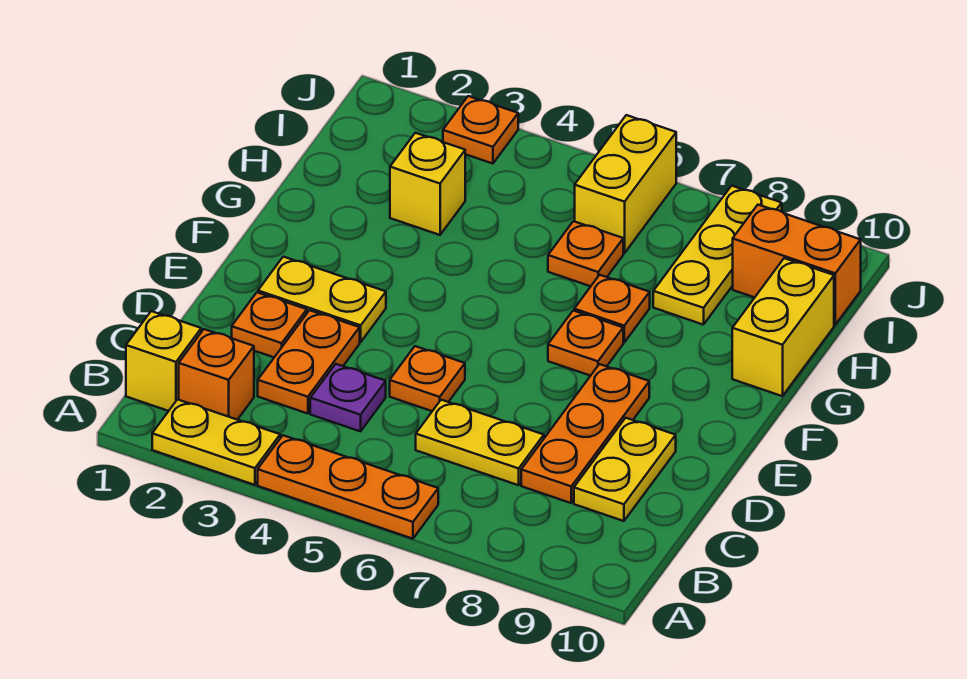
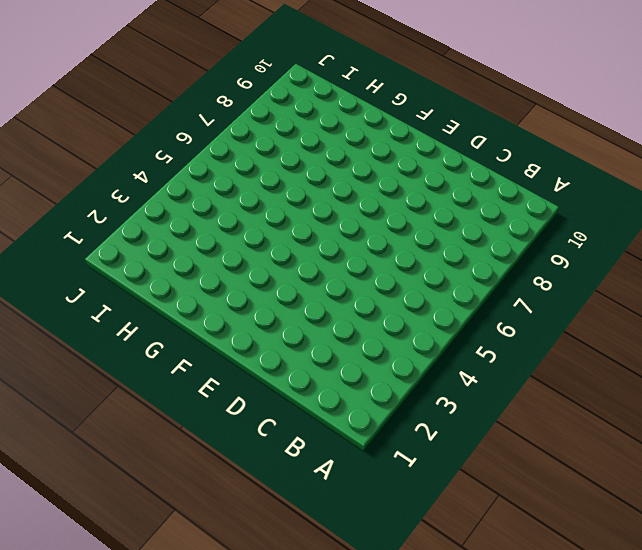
none -> yellow plate A2:A3 level 1
none -> orange plate A4:A6 level 1
none -> yellow brick B1 level 1

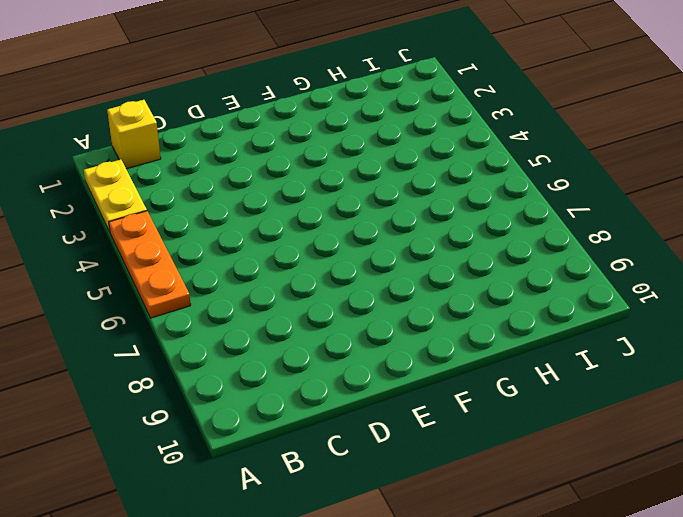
none -> orange brick B2 level 1
none -> orange plate C3:D3 level 1
none -> purple plate C4 level 1

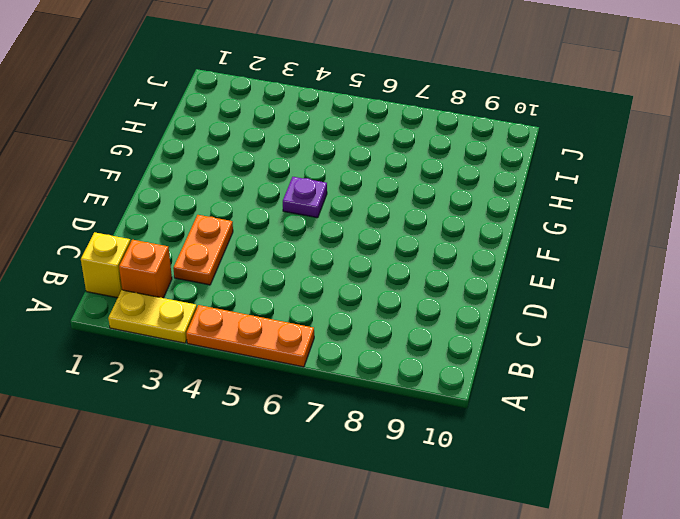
purple plate F5 level 1 -> purple plate C4 level 1
none -> yellow plate C6:C7 level 1
none -> orange plate C8:E8 level 1
none -> yellow plate C9:D9 level 1

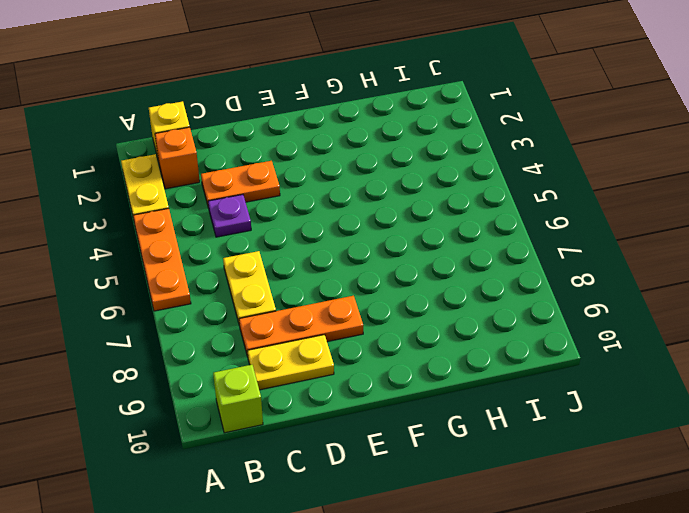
lime brick B10 level 1 -> none
none -> orange plate D2 level 1
none -> orange plate D5 level 1
none -> yellow plate E2:E3 level 1

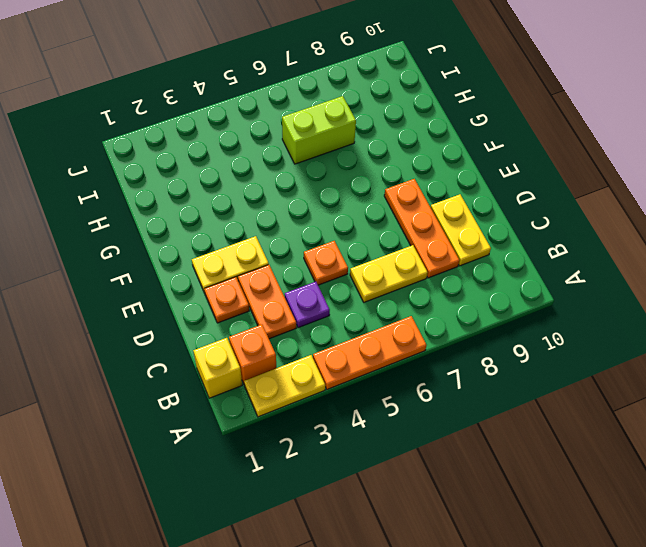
lime brick H6:H7 level 1 -> orange plate H6 level 1
none -> orange plate F7 level 1
none -> orange plate G7 level 1
none -> yellow brick G10:H10 level 1

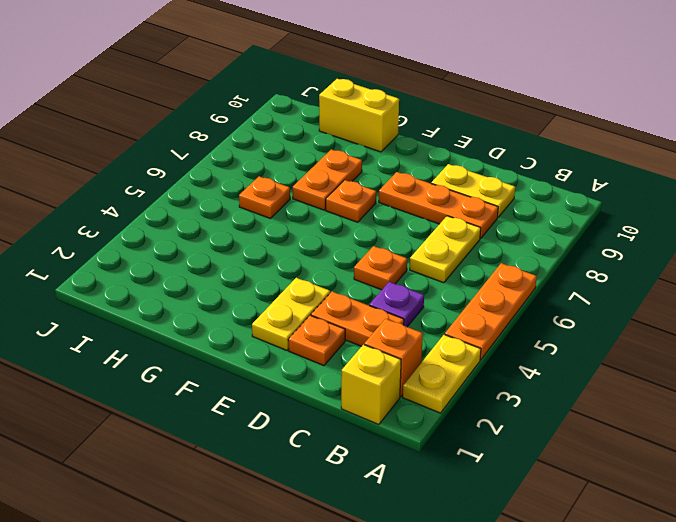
orange plate G7:G8 level 1 -> orange plate G7 level 1
none -> yellow brick H3 level 1
none -> yellow plate H8:J8 level 1
none -> yellow brick I6:J6 level 1

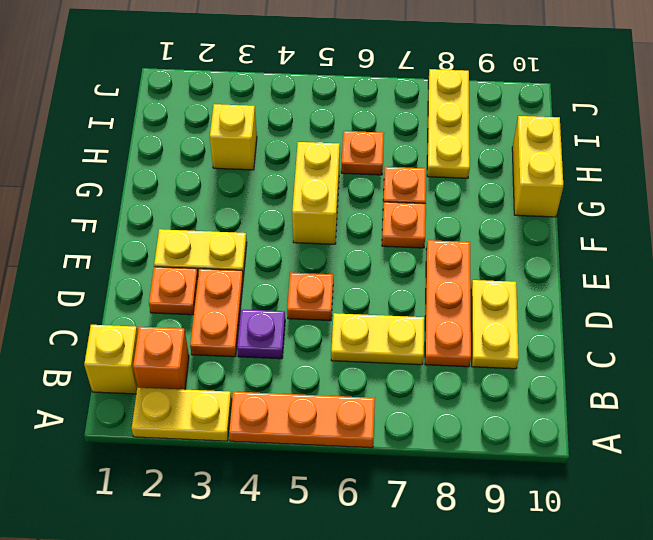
yellow brick F5:G5 level 1 -> yellow brick I6:J6 level 1
none -> orange brick I9:I10 level 1
none -> orange plate J3 level 1

